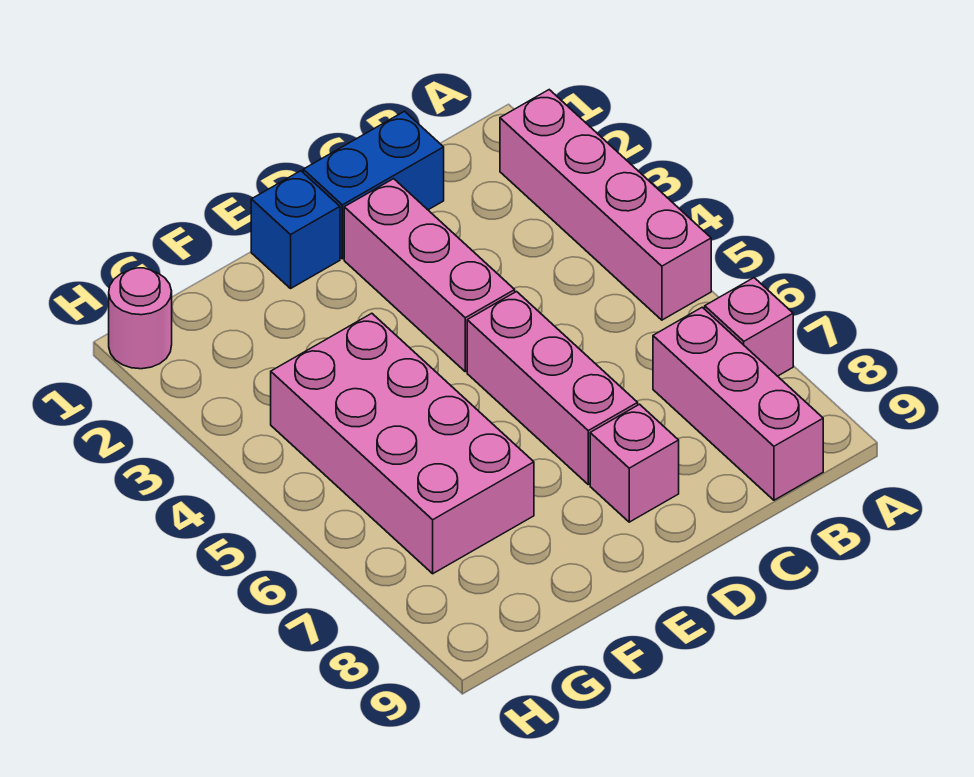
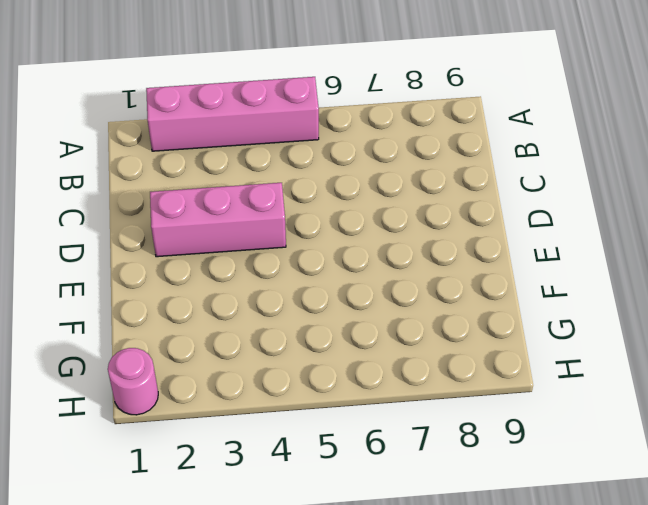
none -> pink brick A7 level 1
none -> pink brick B7:B9 level 1

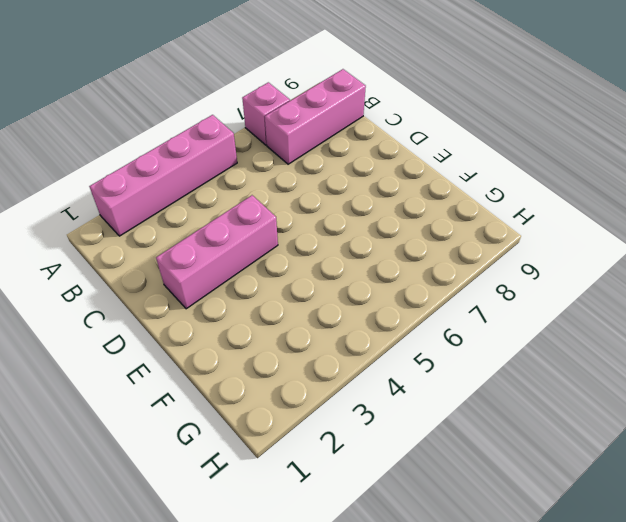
none -> blue brick C1:D1 level 1
none -> pink brick D5:D7 level 1

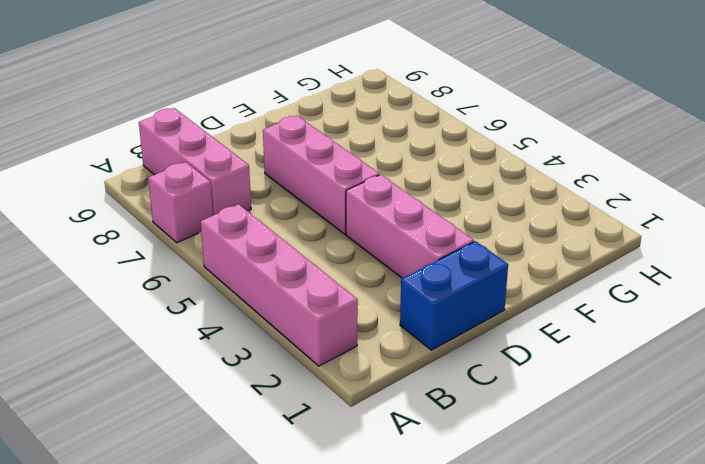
none -> pink brick D8 level 1
none -> blue brick E1 level 1

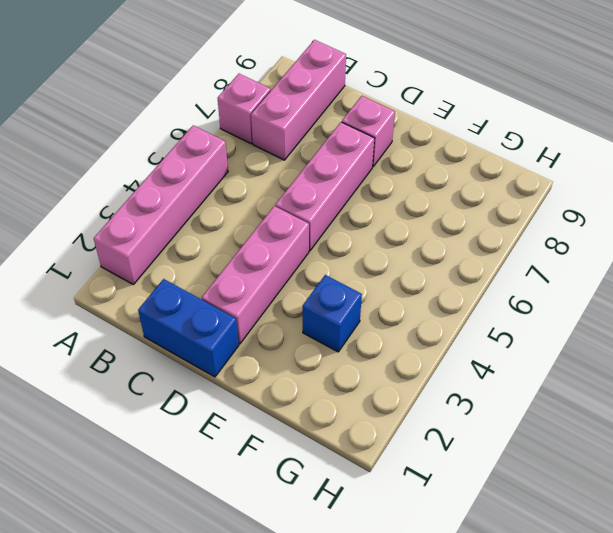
blue brick F3 level 1 -> blue brick E1 level 1
none -> pink brick F4:G7 level 1
none -> pink round brick H1 level 1

